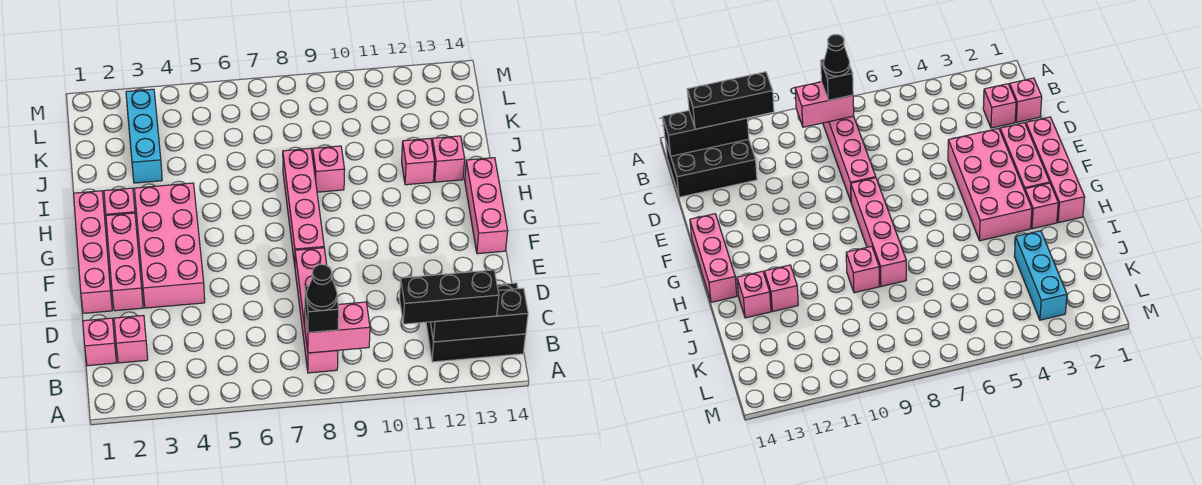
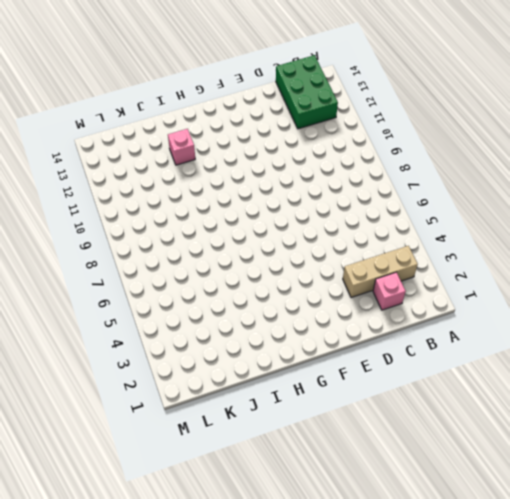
tan brick B3:D3 level 1 -> none
green brick B12:C14 level 1 -> black brick B12:C14 level 1
none -> pink brick B8:E8 level 1
none -> pink brick C1 level 1
none -> pink brick E1:H1 level 1

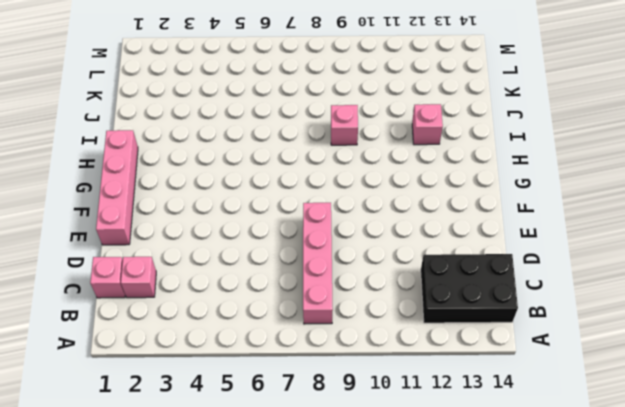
none -> pink brick E2:G2 level 1
none -> pink brick E3:H4 level 1
none -> pink brick F8:I8 level 1

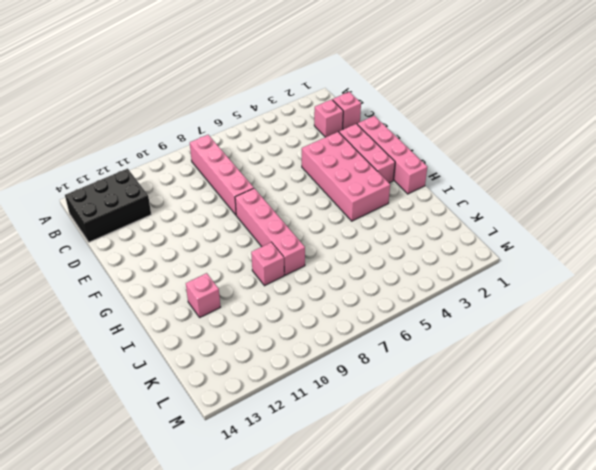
none -> pink brick F14:H14 level 1
none -> pink brick H2 level 1
none -> pink brick I13 level 1

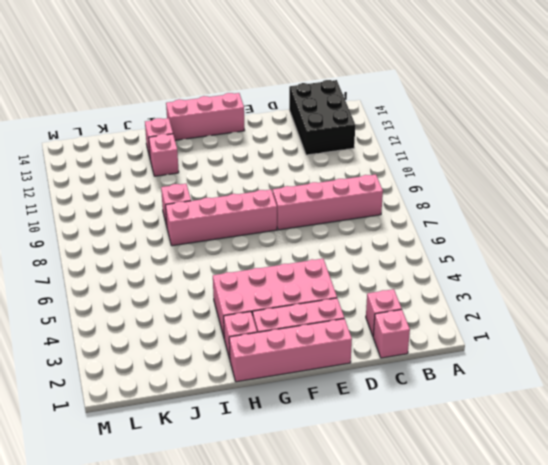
none -> cyan brick J3:L3 level 1
none -> pink brick B8:B9 level 2
none -> black brick B12:B14 level 2

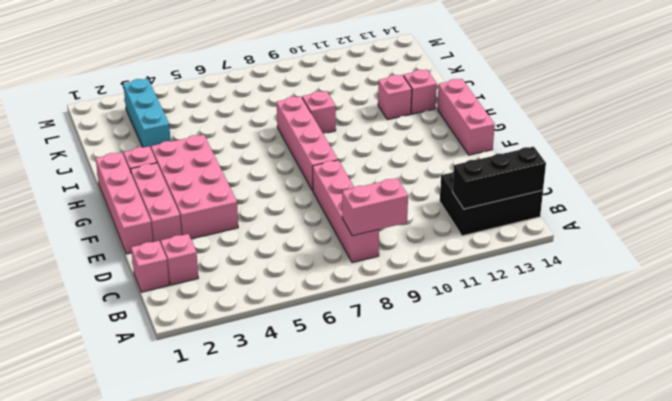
none -> black brick B8 level 3
none -> black brick B11:B13 level 3
none -> black cone B8 level 4

